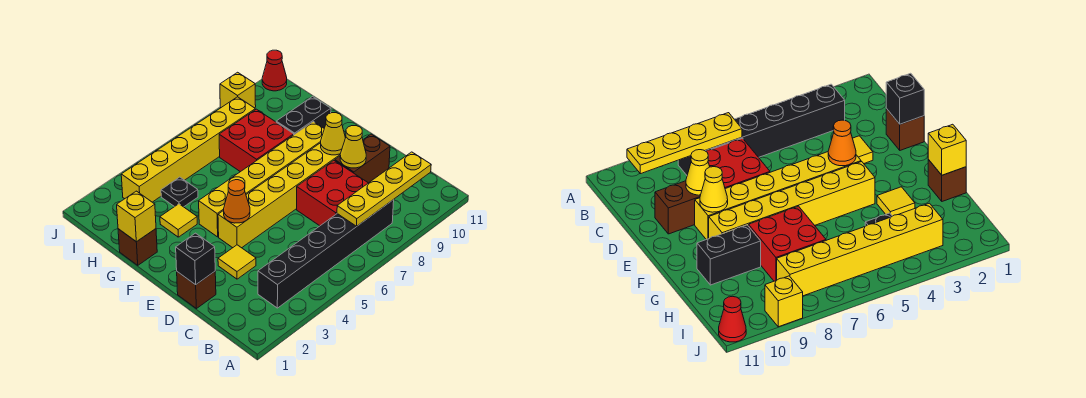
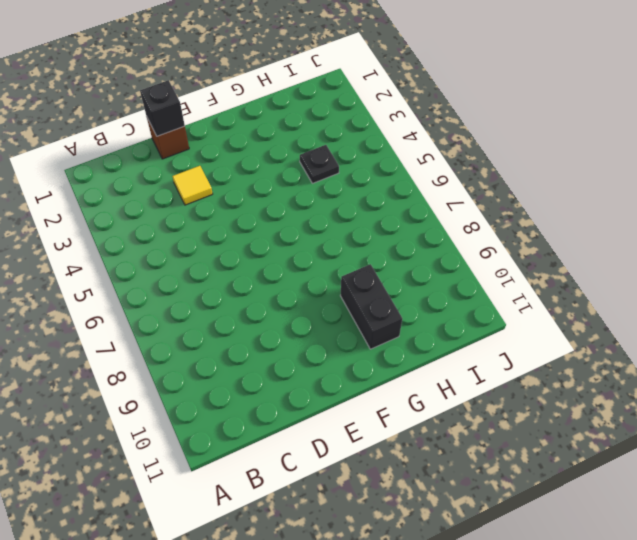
none -> black brick B3:B8 level 1
none -> red brick C7:D8 level 1
none -> brown brick D9:D10 level 1

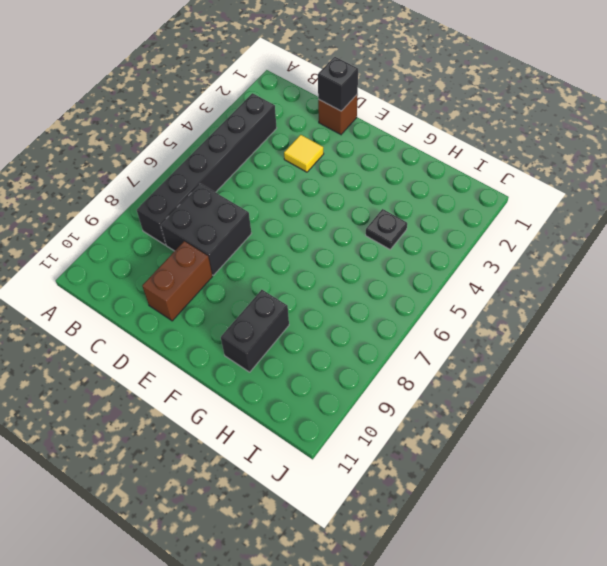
black brick C7:D8 level 1 -> red brick C7:D8 level 1
none -> yellow brick E4:E9 level 1
none -> yellow brick F4:F9 level 1
none -> brown brick G1 level 1

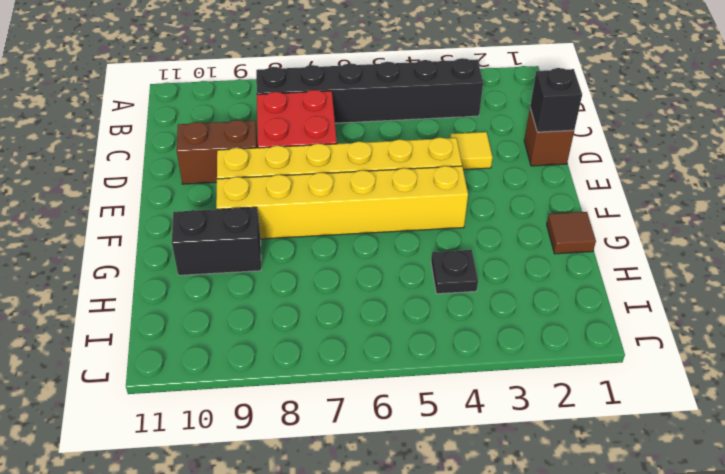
brown tile G1 level 1 -> brown brick G1 level 1
none -> yellow tile G3 level 1
none -> red brick G7:H8 level 1
none -> yellow brick I3:I8 level 1

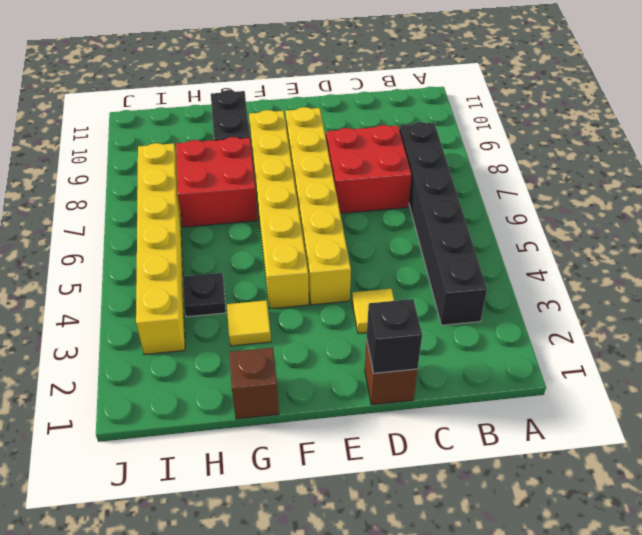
none -> brown brick D9:D10 level 1
none -> yellow brick J9 level 1
none -> red cone J11 level 1

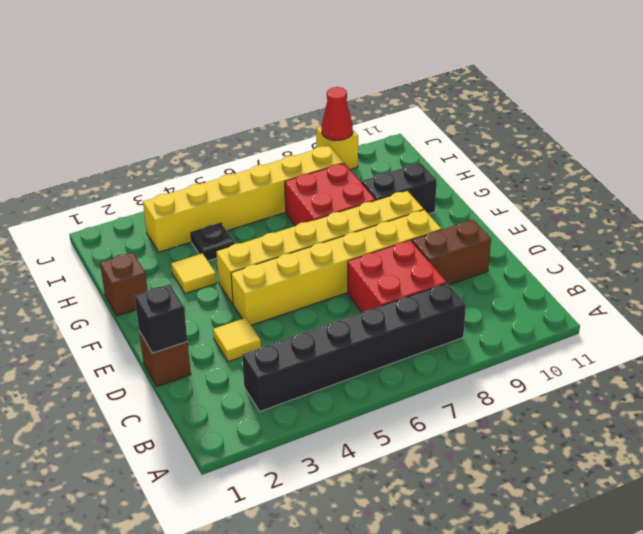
red cone J9 level 2 -> red cone J11 level 1
none -> yellow plate B7:B10 level 2
none -> yellow cone D9 level 2
none -> orange cone E4 level 2

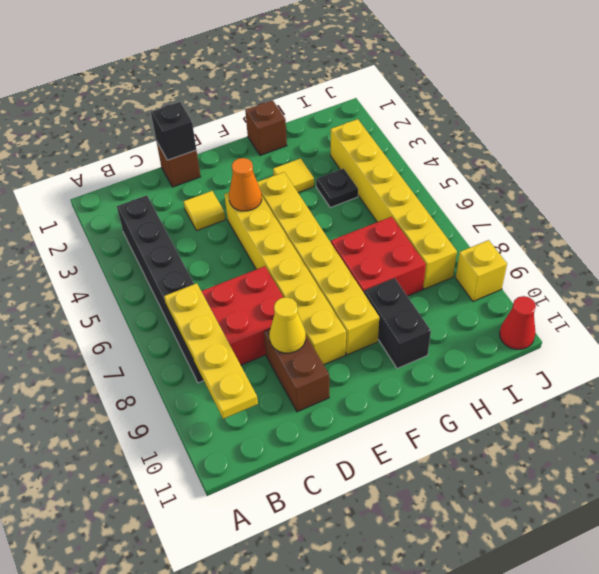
none -> yellow cone E9 level 2
none -> yellow brick G1 level 2

